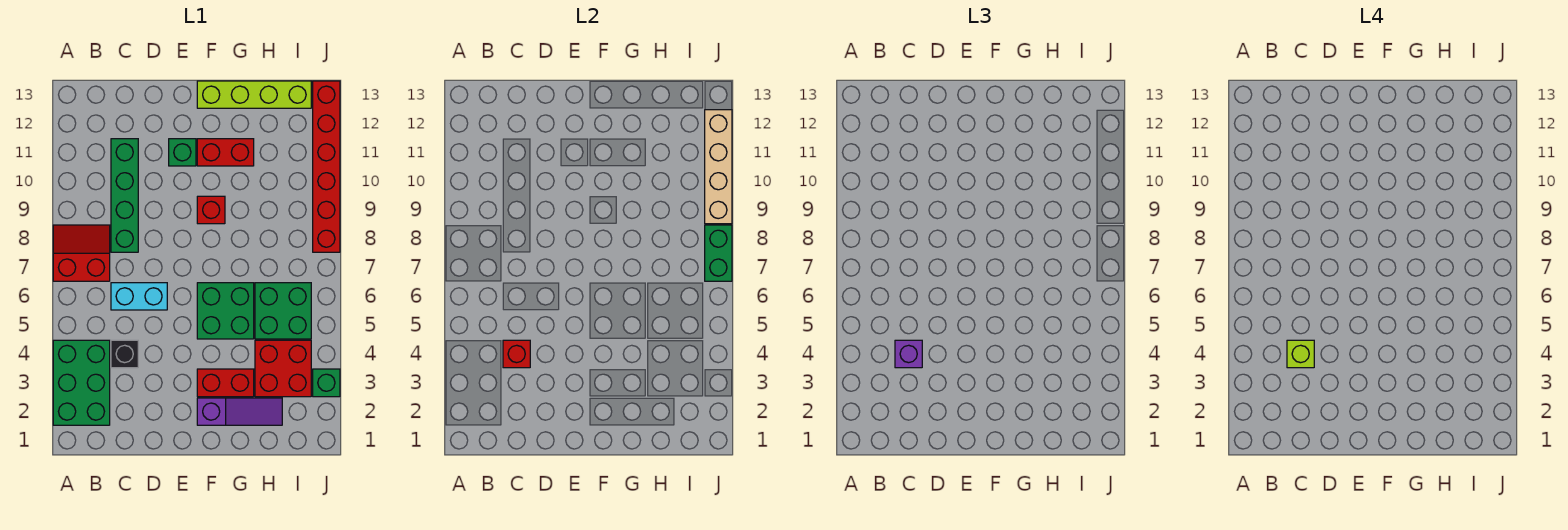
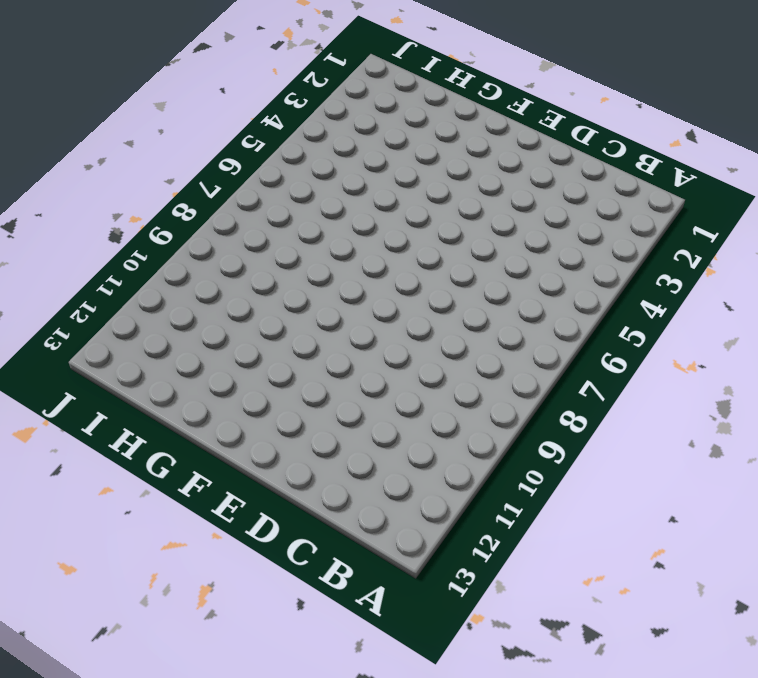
none -> green brick A2:B4 level 1
none -> red slope A7:B8 level 1 top 7
none -> black brick C4 level 1

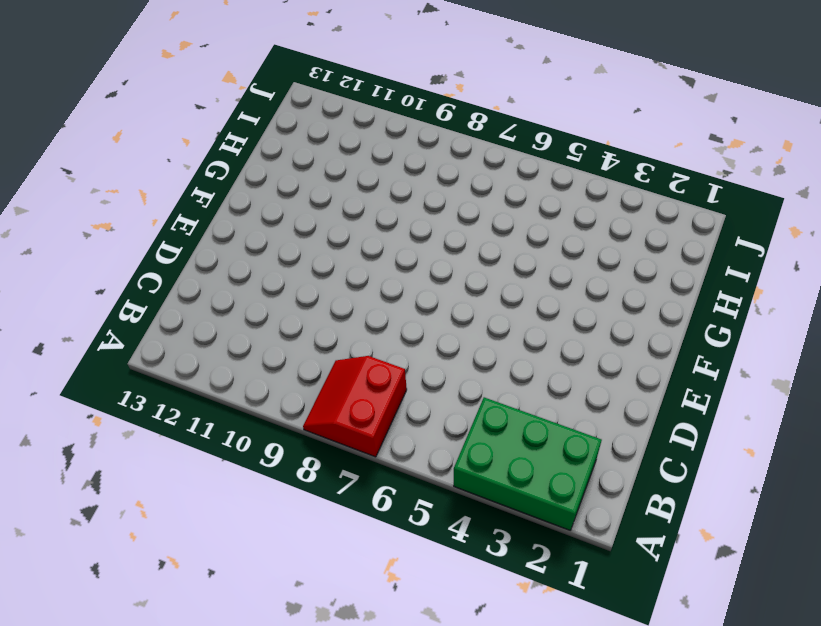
none -> black brick C4 level 1
none -> cyan brick C6:D6 level 1
none -> green brick C8:C11 level 1

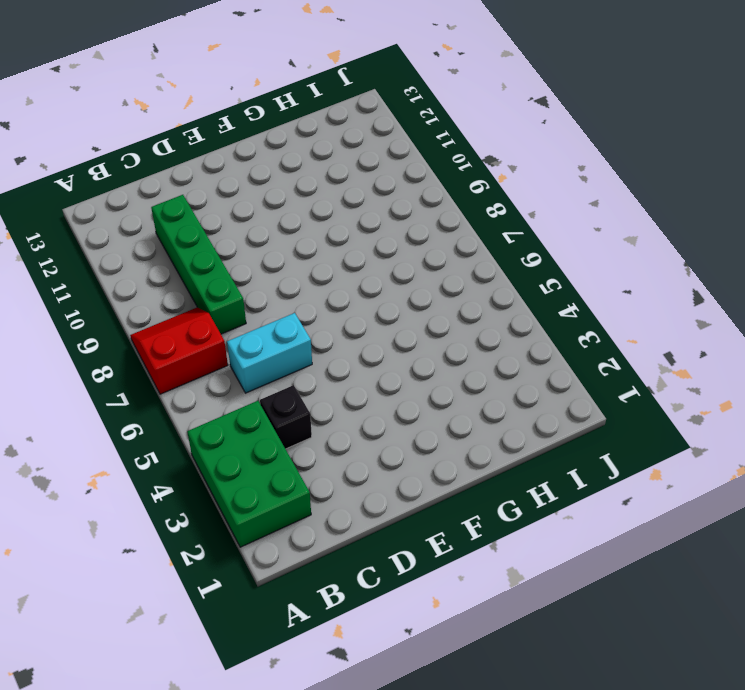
none -> green brick E11 level 1
none -> purple slope F2:H2 level 1 top F
none -> red brick F3:G3 level 1

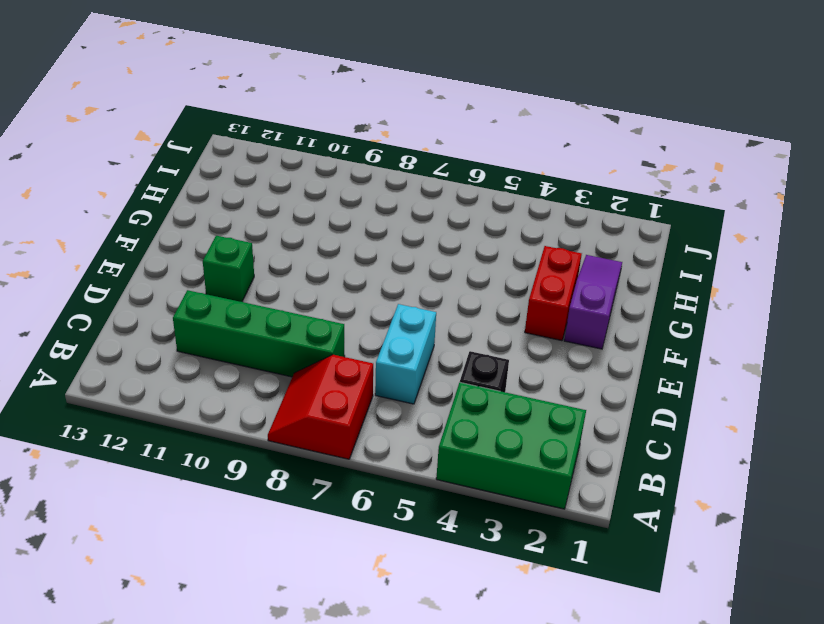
none -> green brick F5:G6 level 1
none -> red brick F9 level 1
none -> red brick F11:G11 level 1

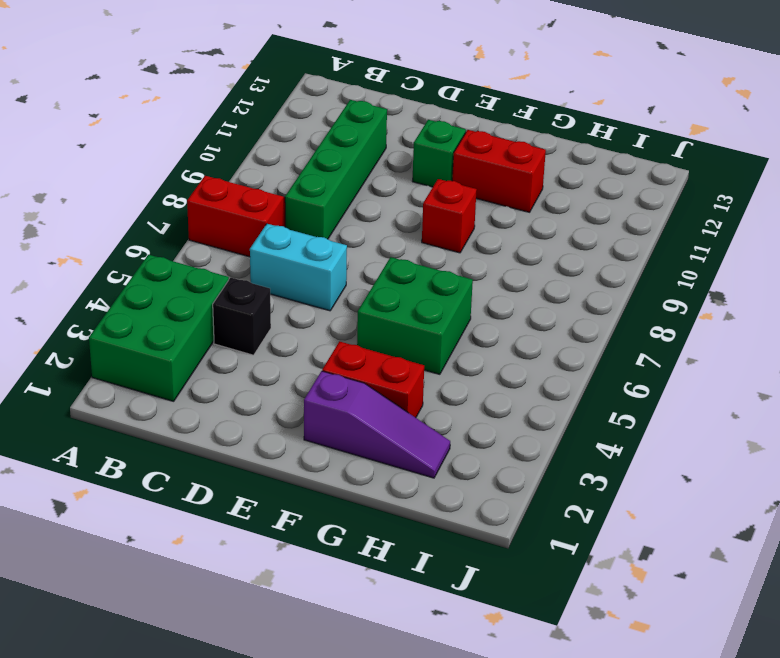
none -> lime brick F13:I13 level 1
none -> red brick H3:I4 level 1
none -> green brick H5:I6 level 1

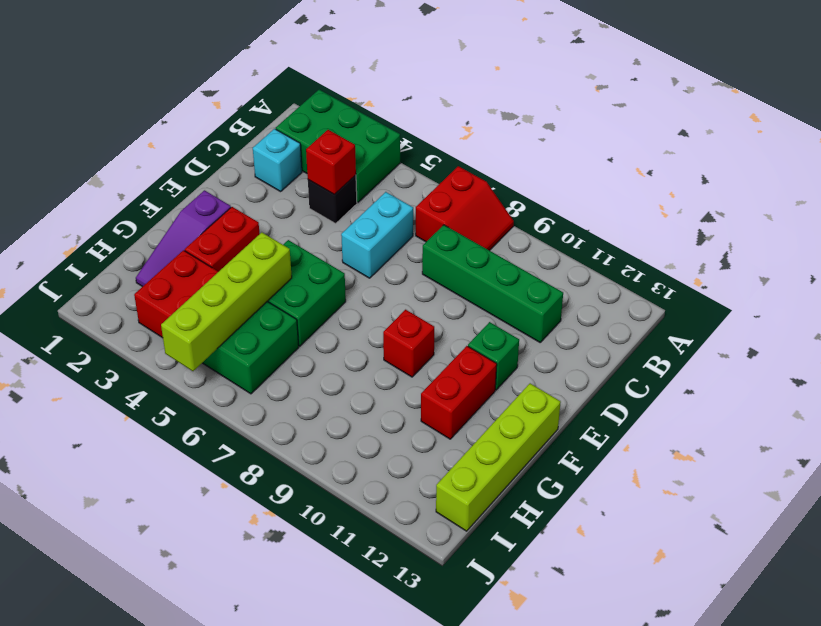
cyan brick C2 level 1 -> none
lime brick G5:J5 level 2 -> none
none -> green brick J3 level 1
none -> red brick J8:J13 level 1
none -> green brick J7:J8 level 2

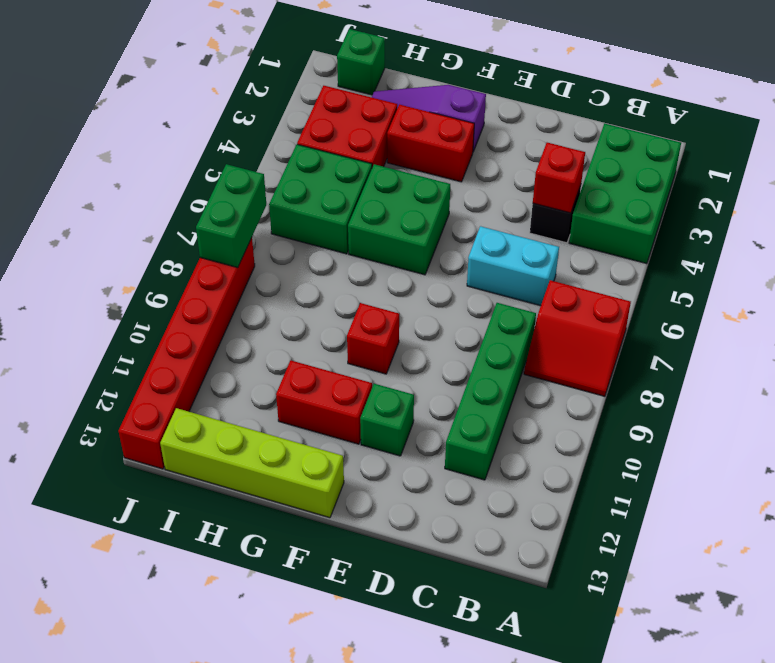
green brick I1 level 1 -> green brick J3 level 1
none -> tan brick J9:J12 level 2
none -> purple brick C4 level 3
none -> lime brick C4 level 4

